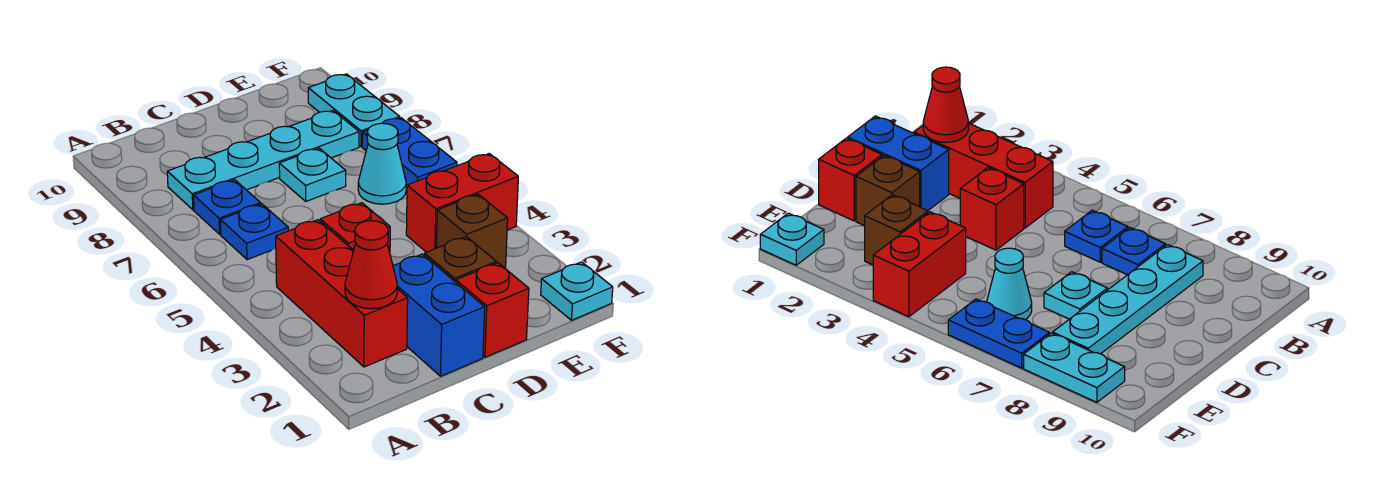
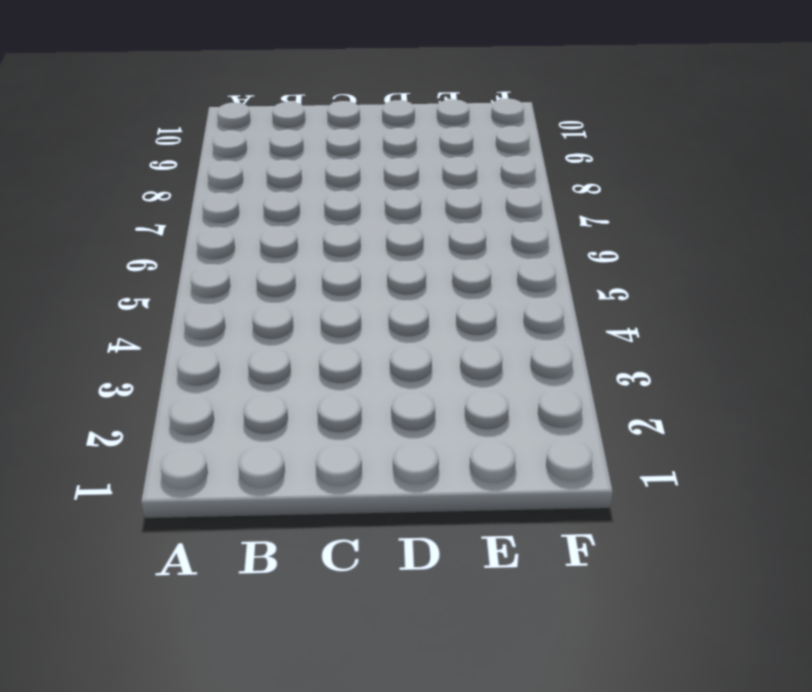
none -> red brick B2:B4 level 1
none -> blue plate B6 level 1
none -> blue plate B7 level 1

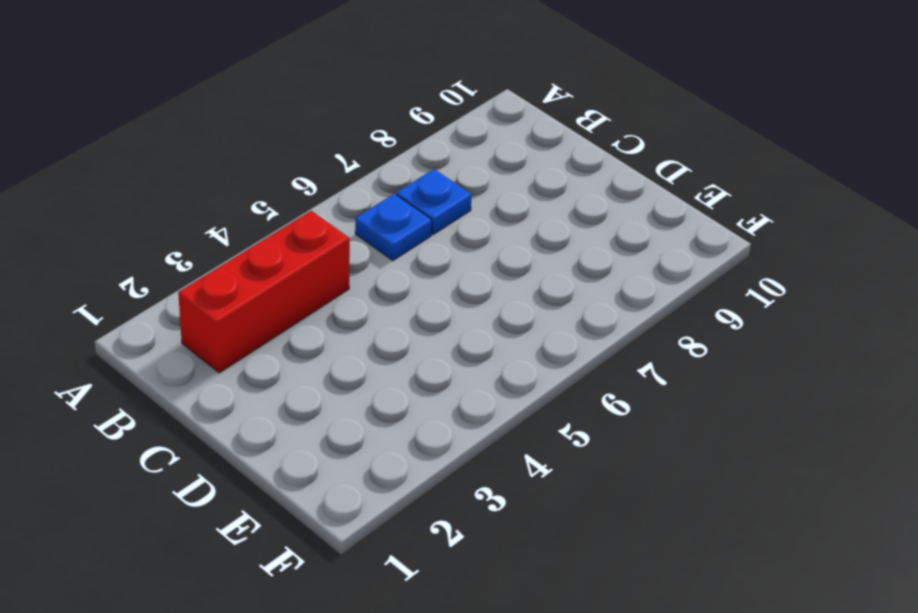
none -> cyan plate B8:E8 level 1
none -> blue brick C1:C2 level 1
none -> red brick C4 level 1

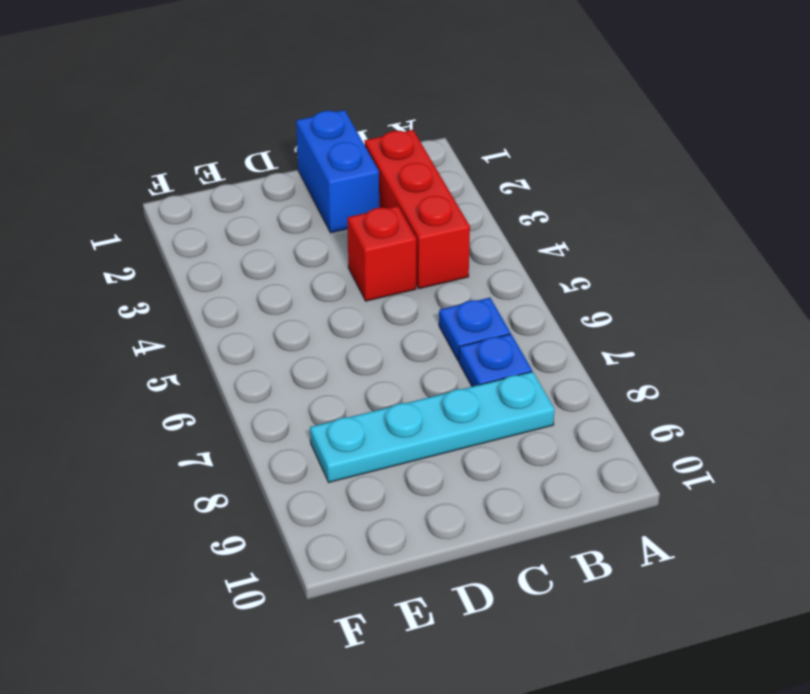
none -> red brick D1 level 1
none -> brown brick D2 level 1
none -> cyan plate D7 level 1

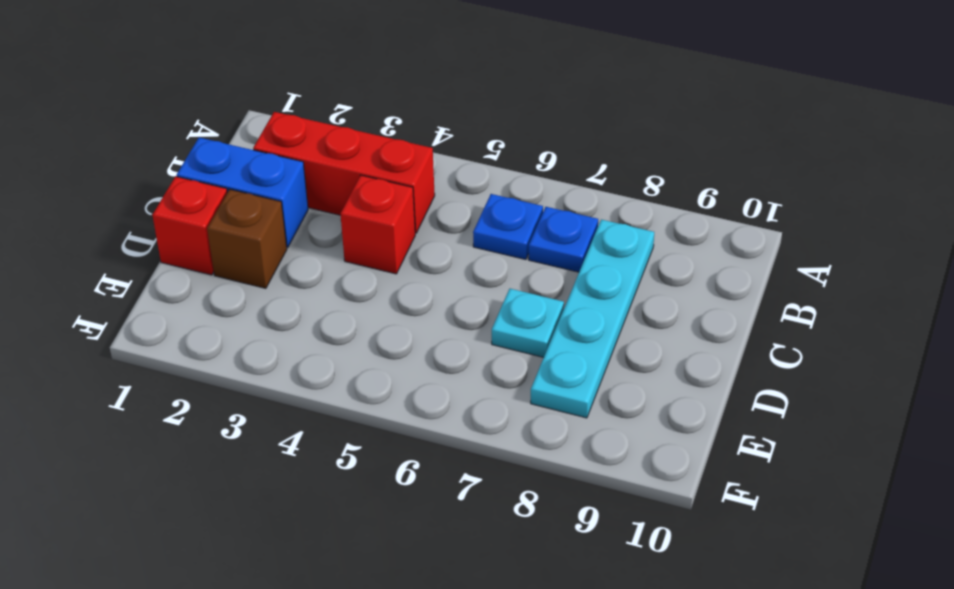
none -> brown brick E3 level 1
none -> red brick E4:F4 level 1
none -> cyan cone E6 level 1

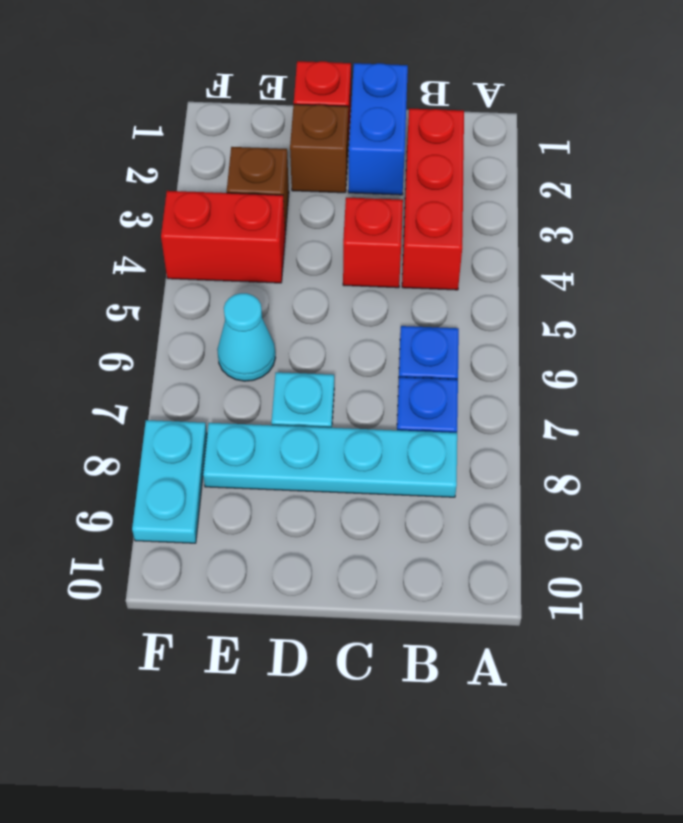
none -> cyan plate F1 level 1
none -> blue plate F6:F7 level 1
none -> red cone B2 level 2

